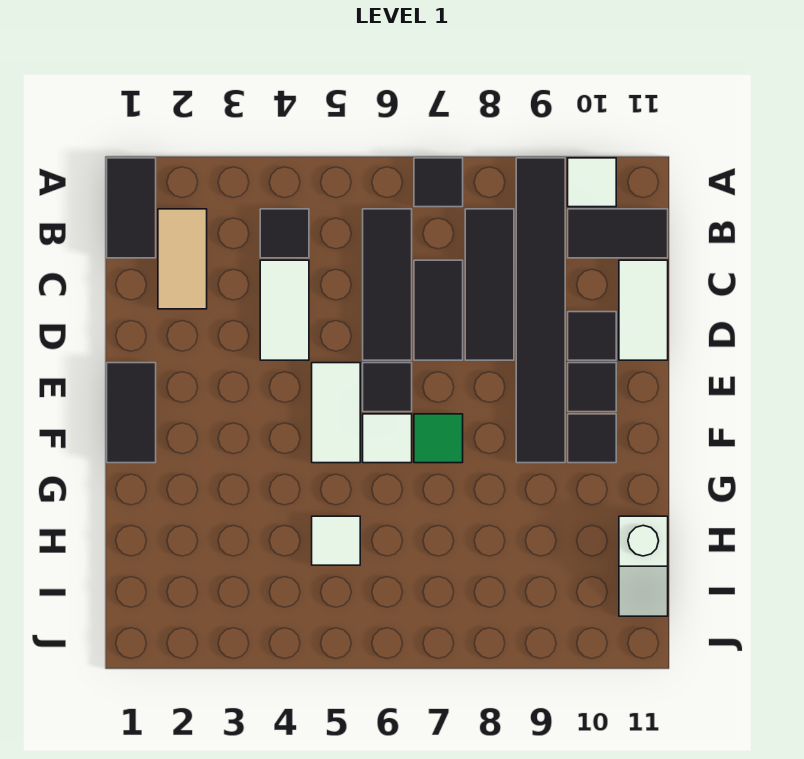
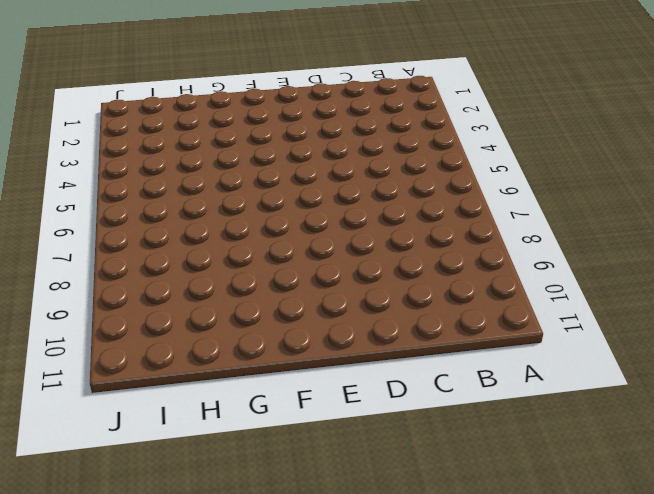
none -> black tile A1:B1 level 1
none -> black tile A7 level 1
none -> black tile A9:F9 level 1

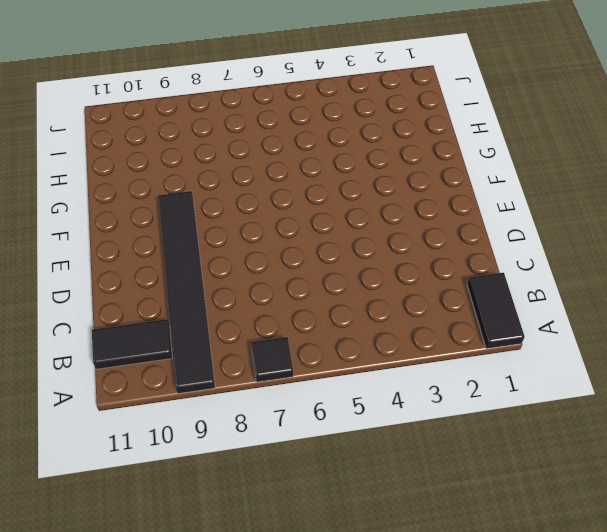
none -> white tile A10 level 1
none -> tan tile B2:C2 level 1
none -> black tile B4 level 1

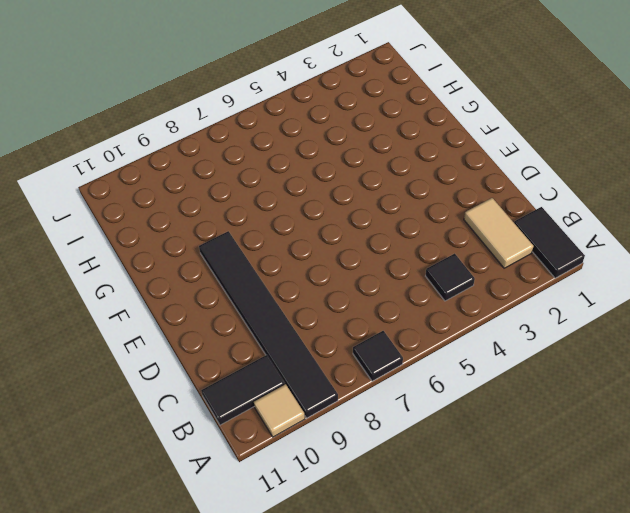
tan tile A10 level 1 -> white tile A10 level 1
none -> black tile B6:D6 level 1
none -> black tile B8:D8 level 1
none -> white tile C4:D4 level 1

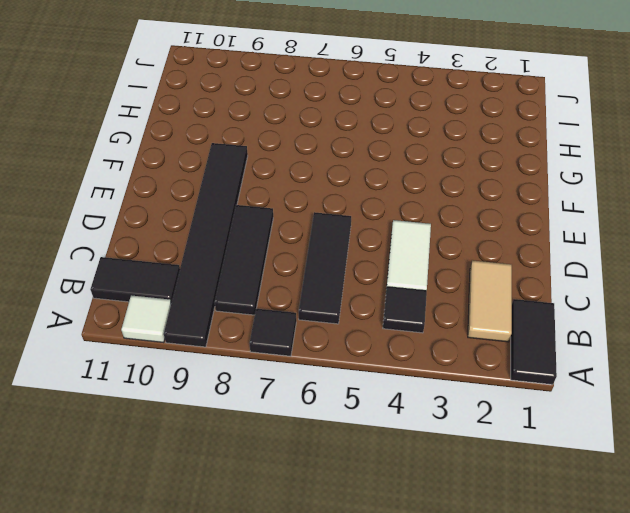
none -> black tile C7:D7 level 1
none -> white tile C11:D11 level 1
none -> black tile D10 level 1

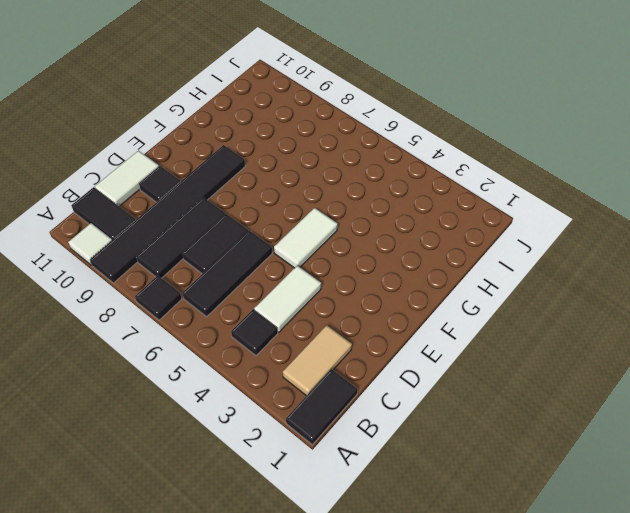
none -> black tile E1:F1 level 1
none -> black tile E6 level 1
none -> black tile E10 level 1

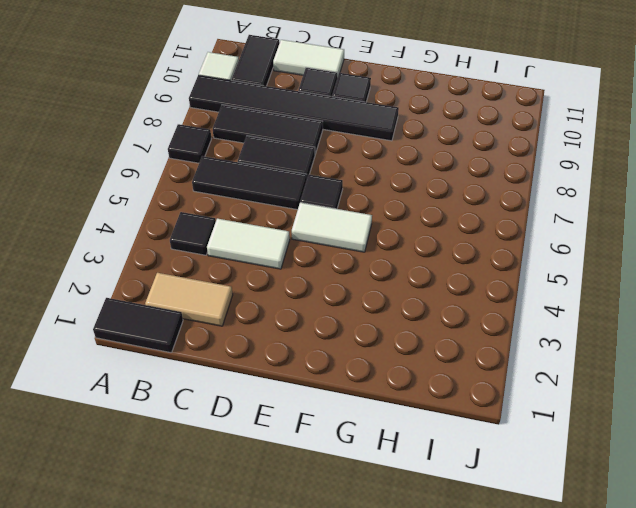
none -> black tile E1:F1 level 1
none -> white tile F6 level 1
none -> green tile F7 level 1

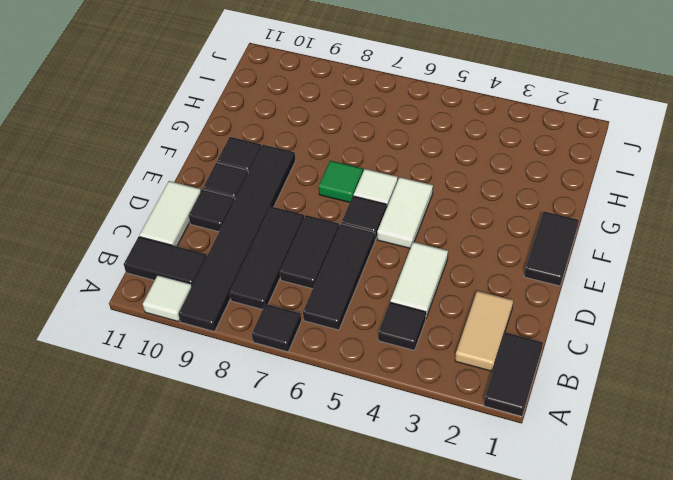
none -> white tile H5 level 1
none -> white slope H11:I11 level 1 top H

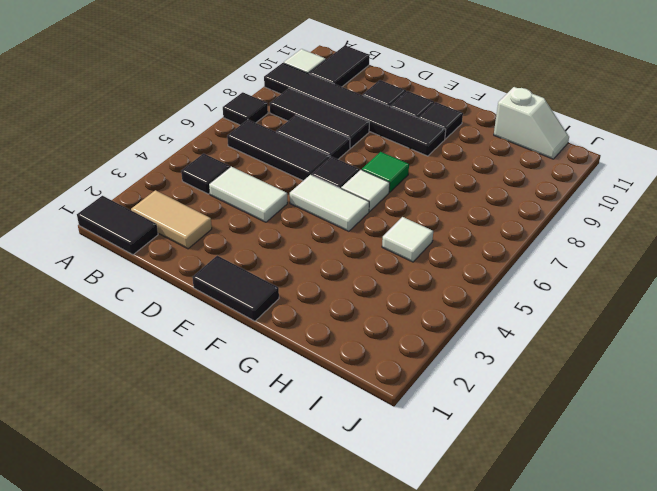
none -> white tile C11:D11 level 1

